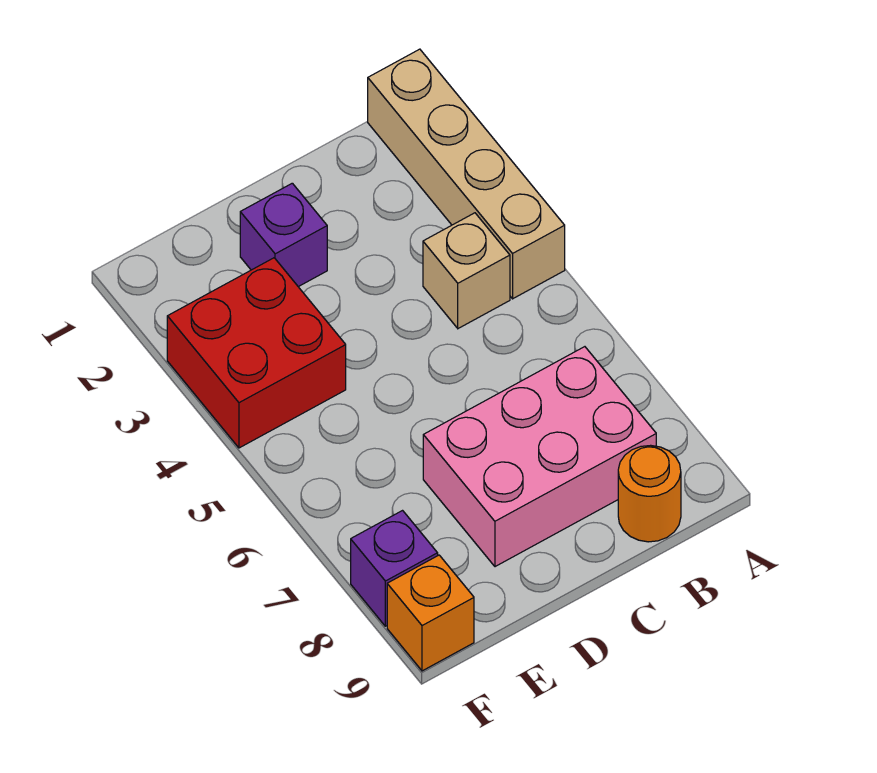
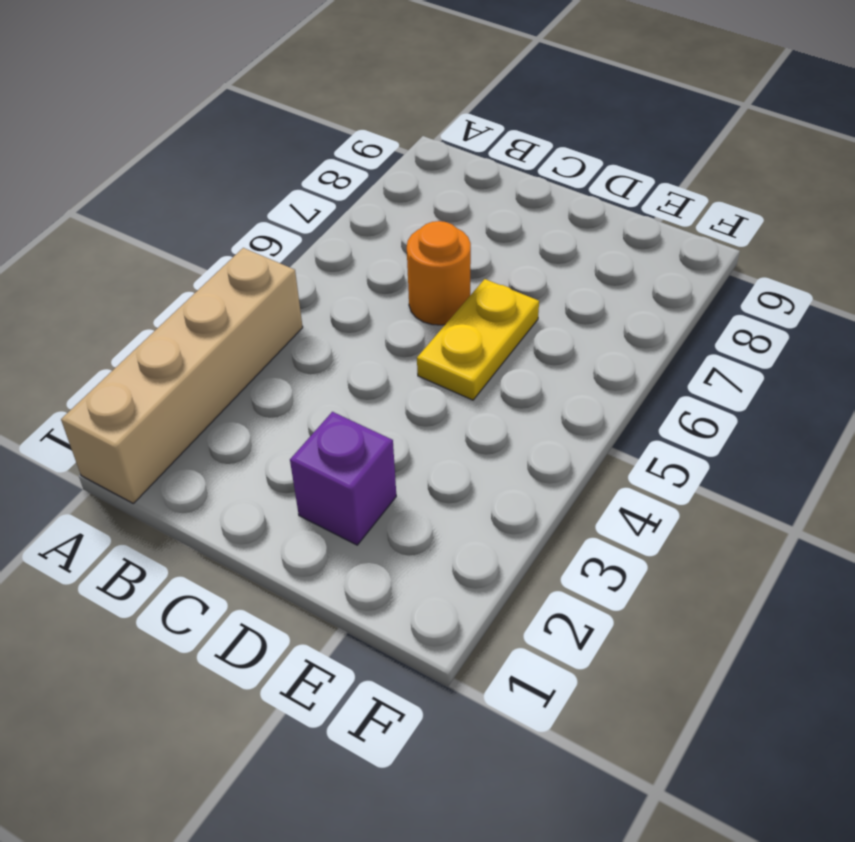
orange round brick C6 level 1 -> orange round brick B9 level 1
yellow plate D5:D6 level 1 -> none
none -> tan brick B4 level 1
none -> pink brick B7:D8 level 1

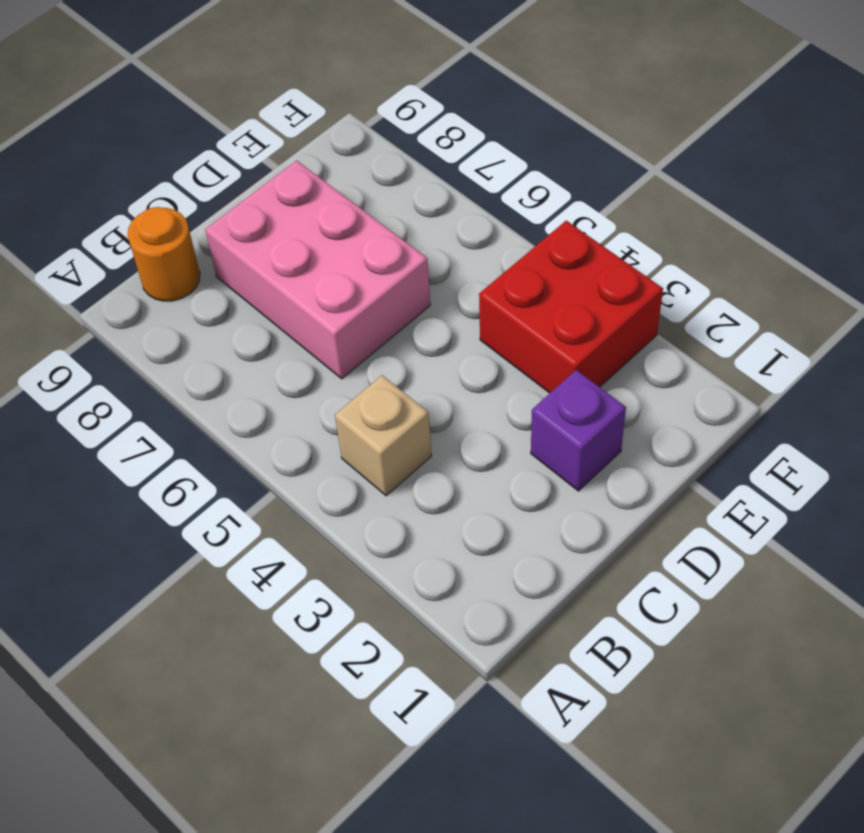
pink brick C6:D8 level 1 -> pink brick B7:D8 level 1
none -> tan brick A1:A4 level 1
none -> purple brick F8 level 1

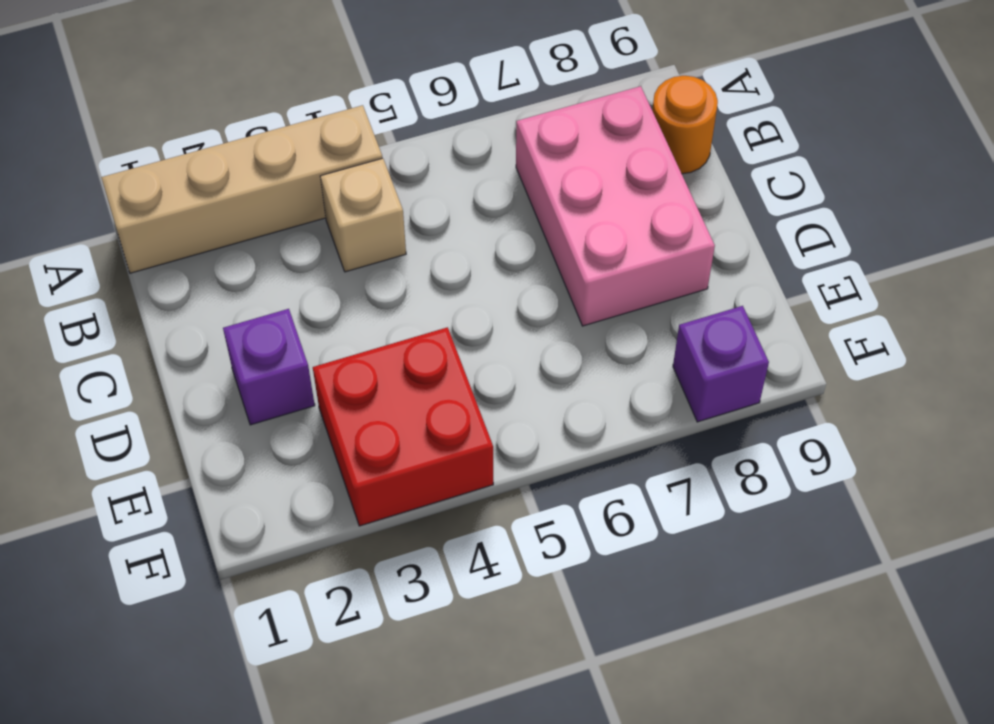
none -> orange brick F9 level 1

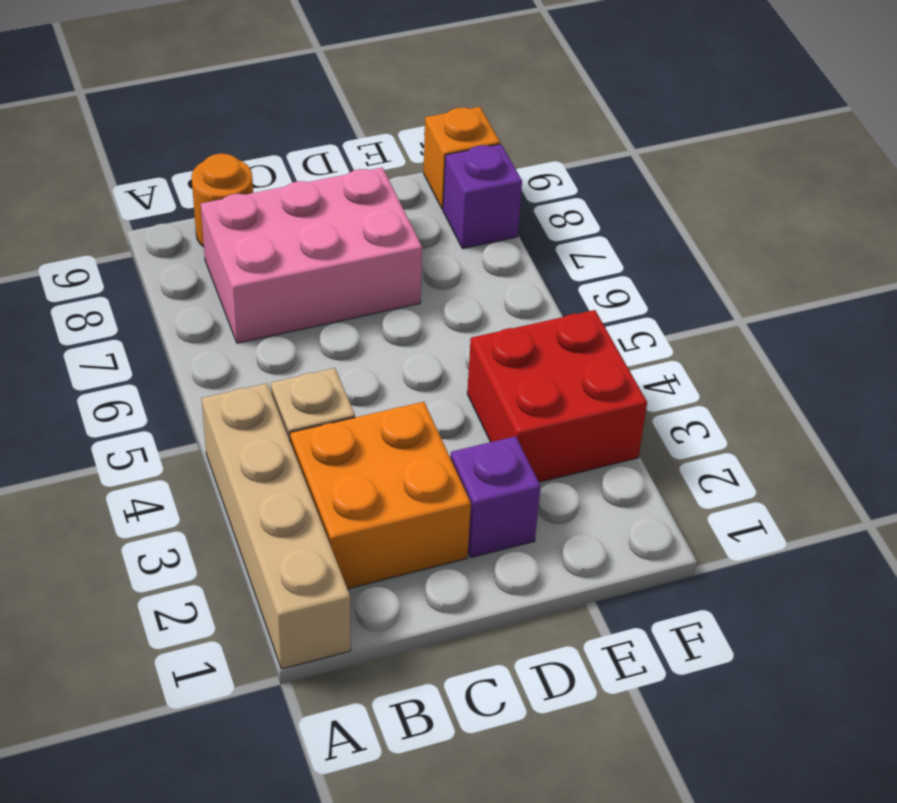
orange brick B2:C3 level 1 -> none

